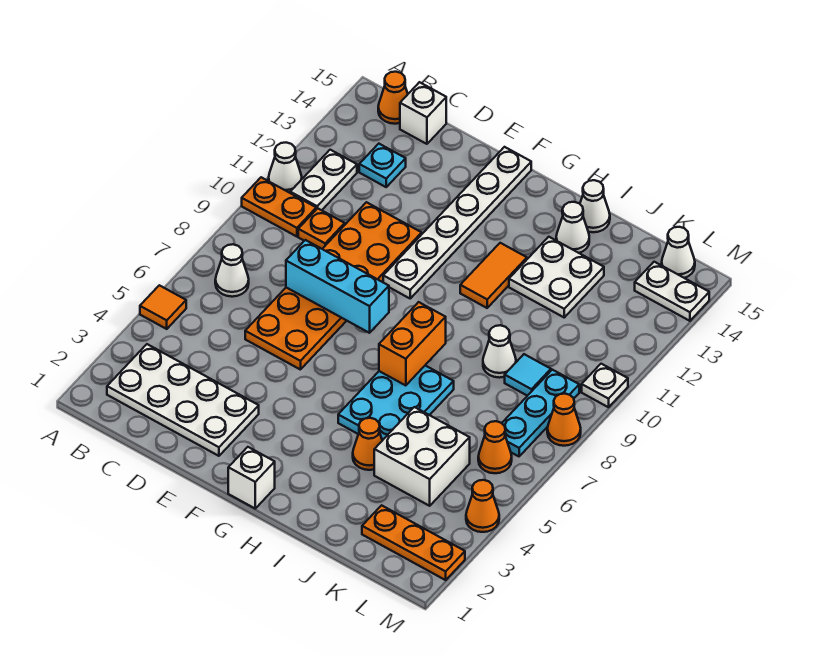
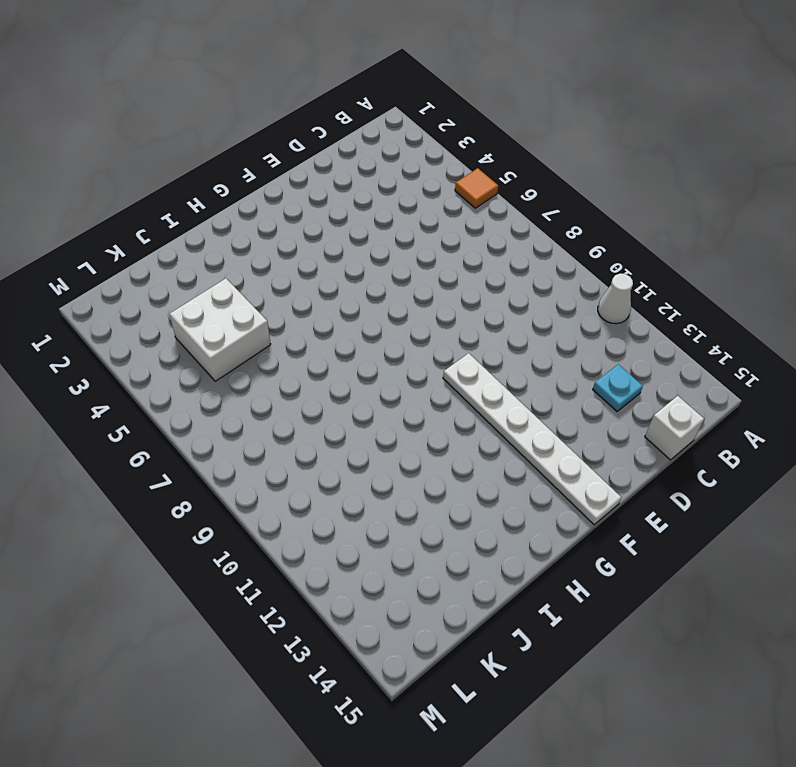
none -> orange plate A10:B10 level 1
none -> white plate B2:E3 level 1
none -> white cone B7 level 1
none -> white plate B11:B12 level 1

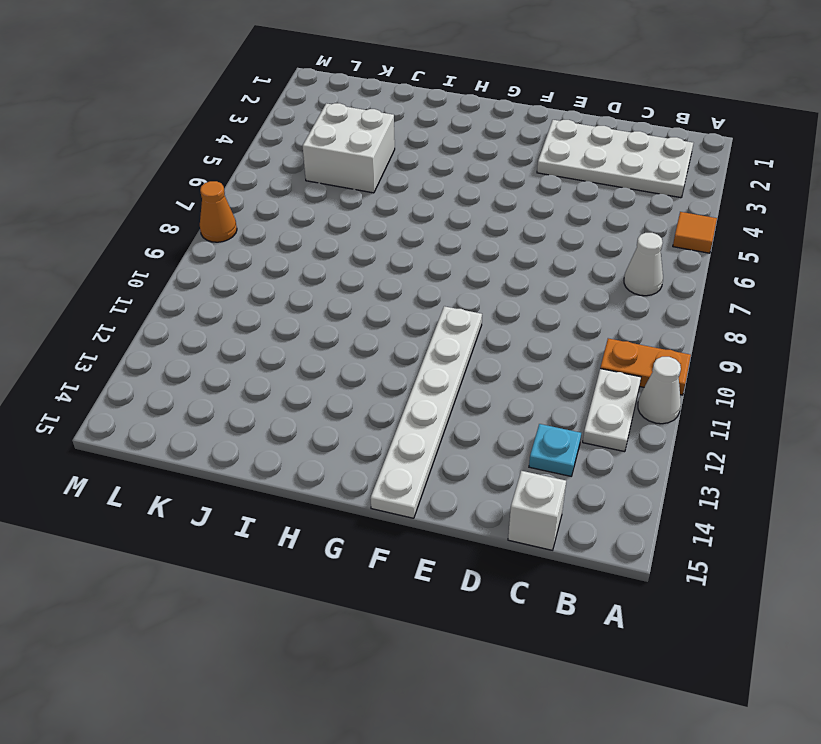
none -> orange cone B15 level 1
none -> orange plate C10 level 1
none -> orange plate D6:E11 level 1
none -> white brick G1 level 1

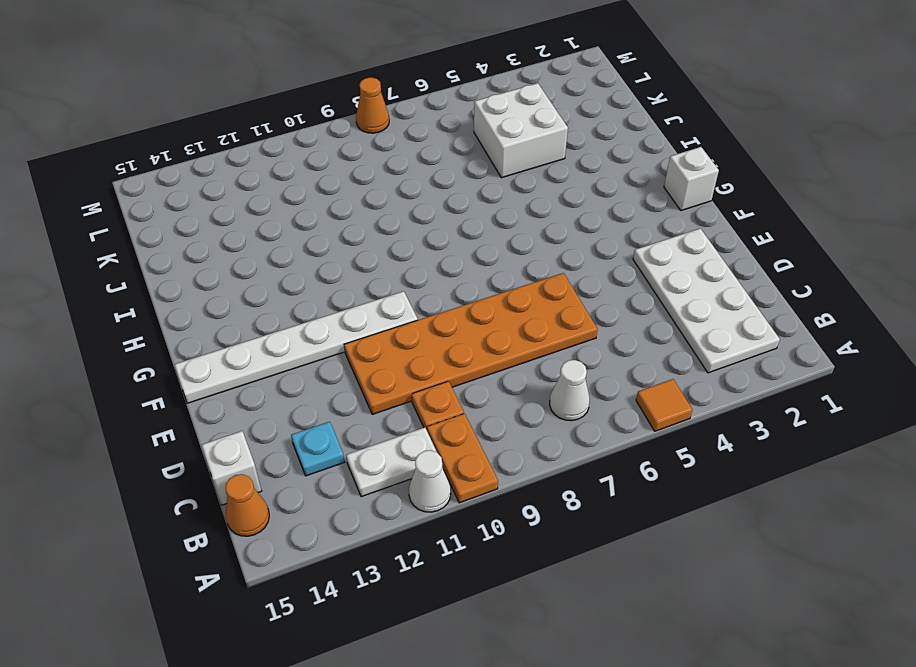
none -> cyan plate H5:I7 level 1
none -> orange tile H11:H12 level 1
none -> orange cone I4 level 1
none -> white plate I12:J13 level 1

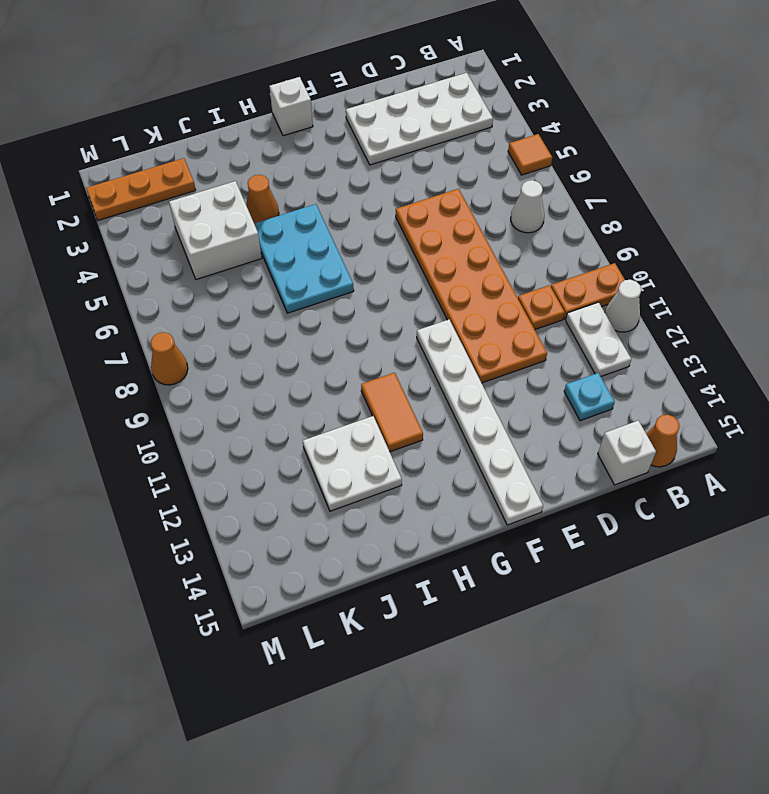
none -> white cone I14 level 1
none -> white cone I15 level 1
none -> white cone J9 level 1
none -> cyan tile K9 level 1

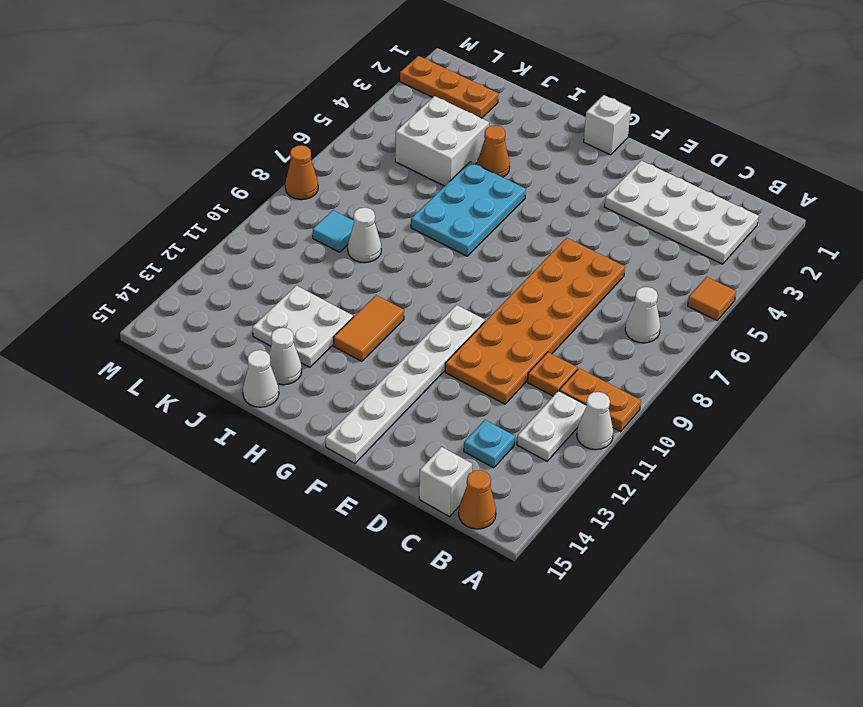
none -> orange cone L6 level 1
none -> cyan plate L7:L9 level 1
none -> white plate L14:M14 level 1
none -> white cone L15 level 1

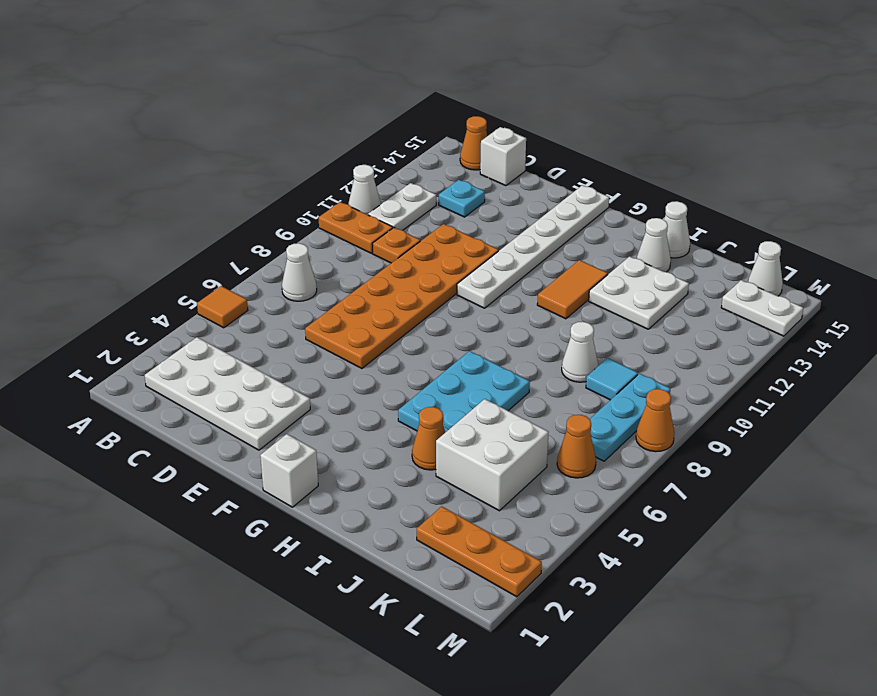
none -> orange cone M4 level 1
none -> white plate M10 level 1
none -> cyan brick D8:F8 level 2
none -> orange brick H7:H8 level 2

